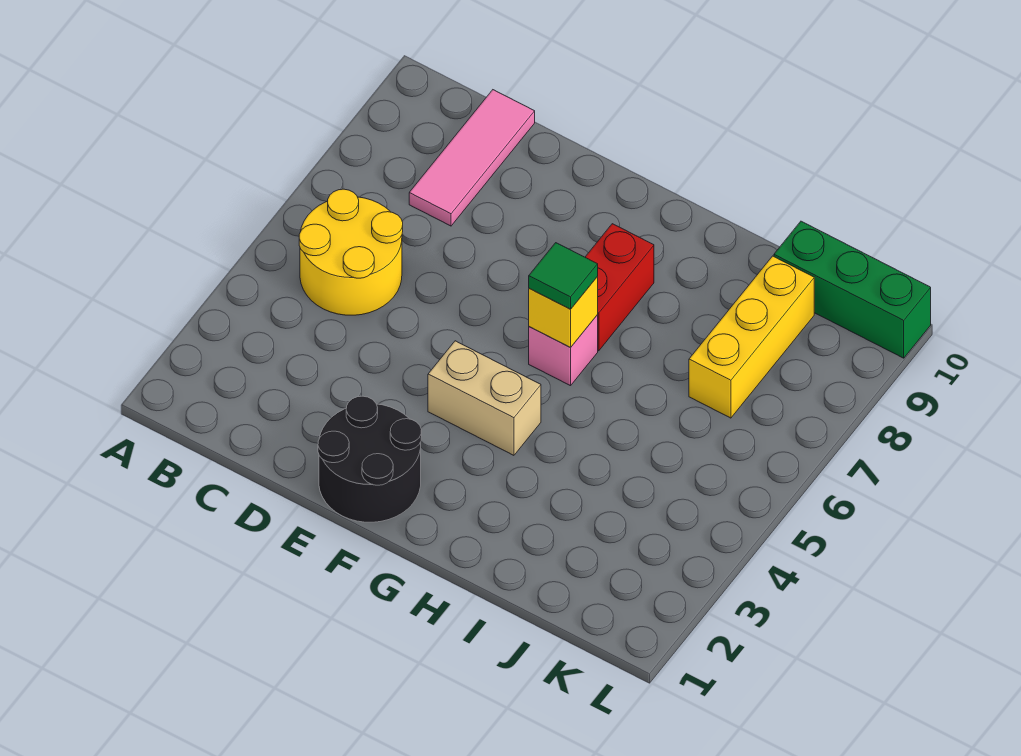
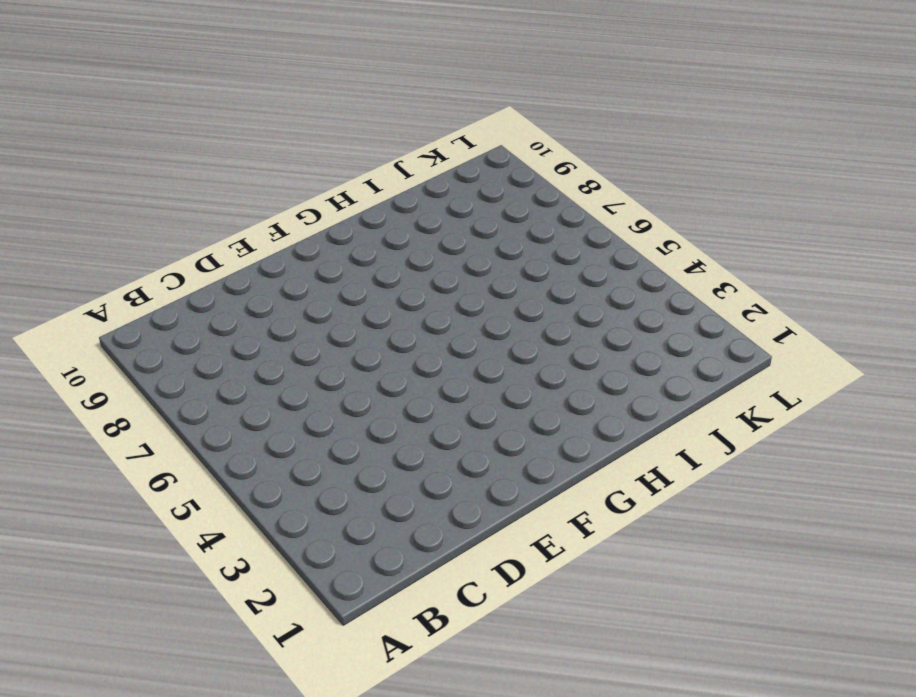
none -> yellow round brick B5:C6 level 1
none -> pink tile C8:C10 level 1

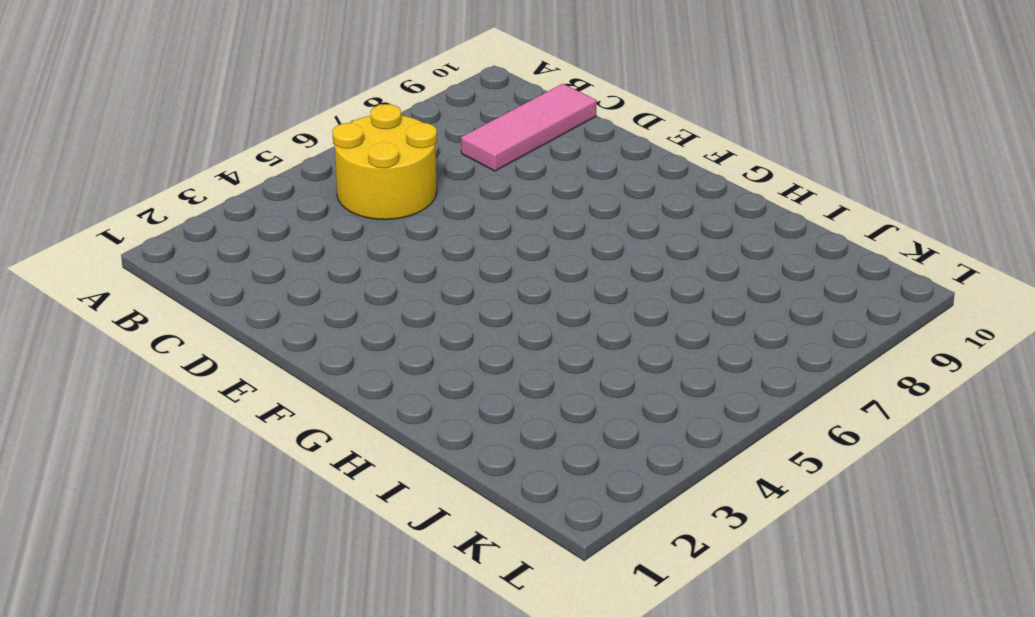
none -> black round brick E1:F2 level 1
none -> tan brick F4:G4 level 1

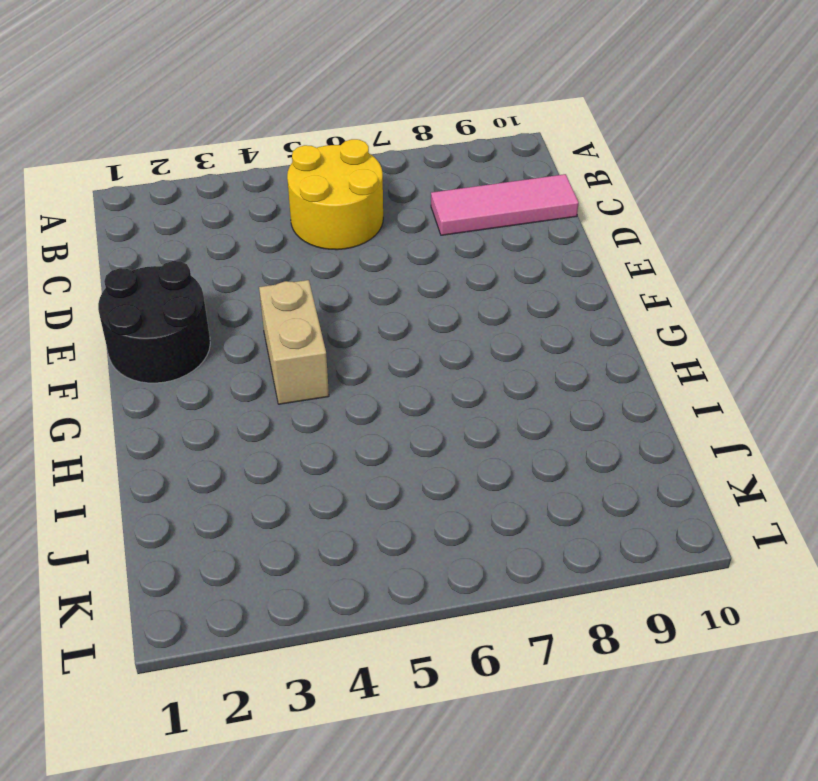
none -> pink brick G6 level 1
none -> red brick G7:G8 level 1

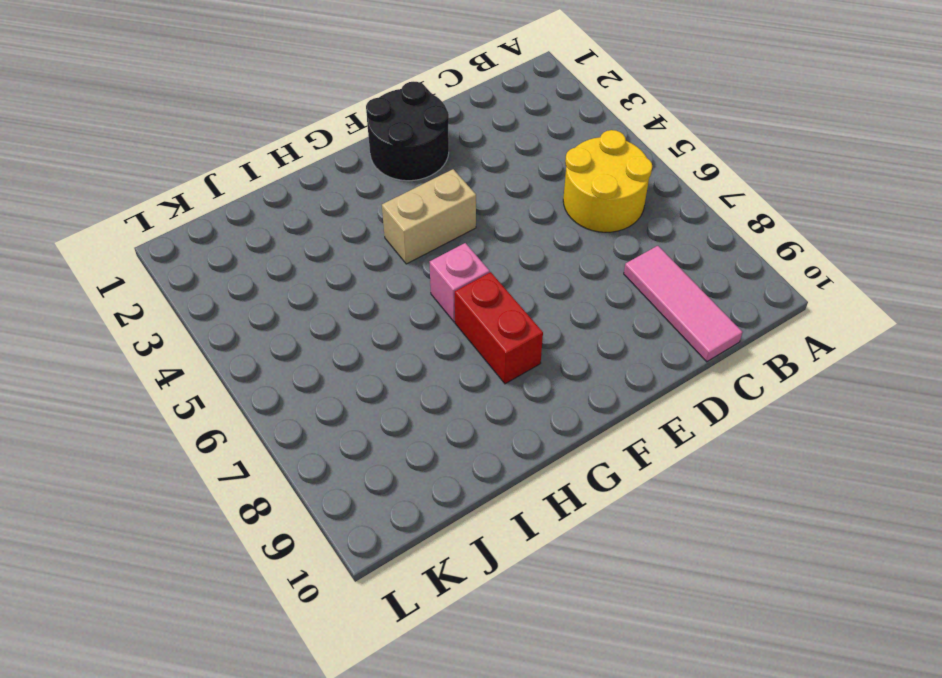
none -> yellow brick J7:J9 level 1
none -> green brick J10:L10 level 1

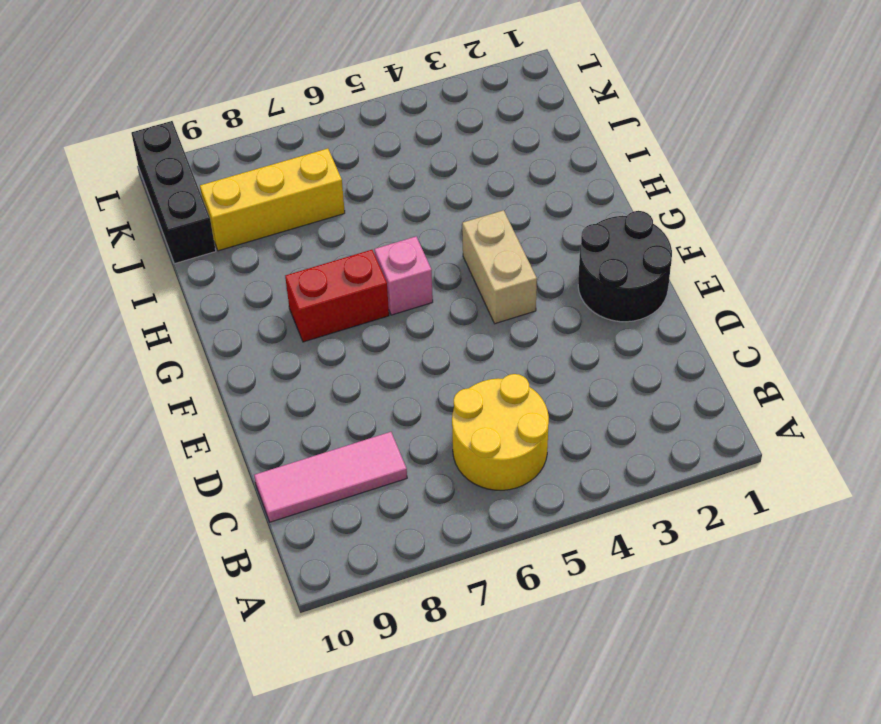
black brick J10:L10 level 1 -> green brick J10:L10 level 1
none -> yellow brick G6 level 2
none -> green tile G6 level 3

